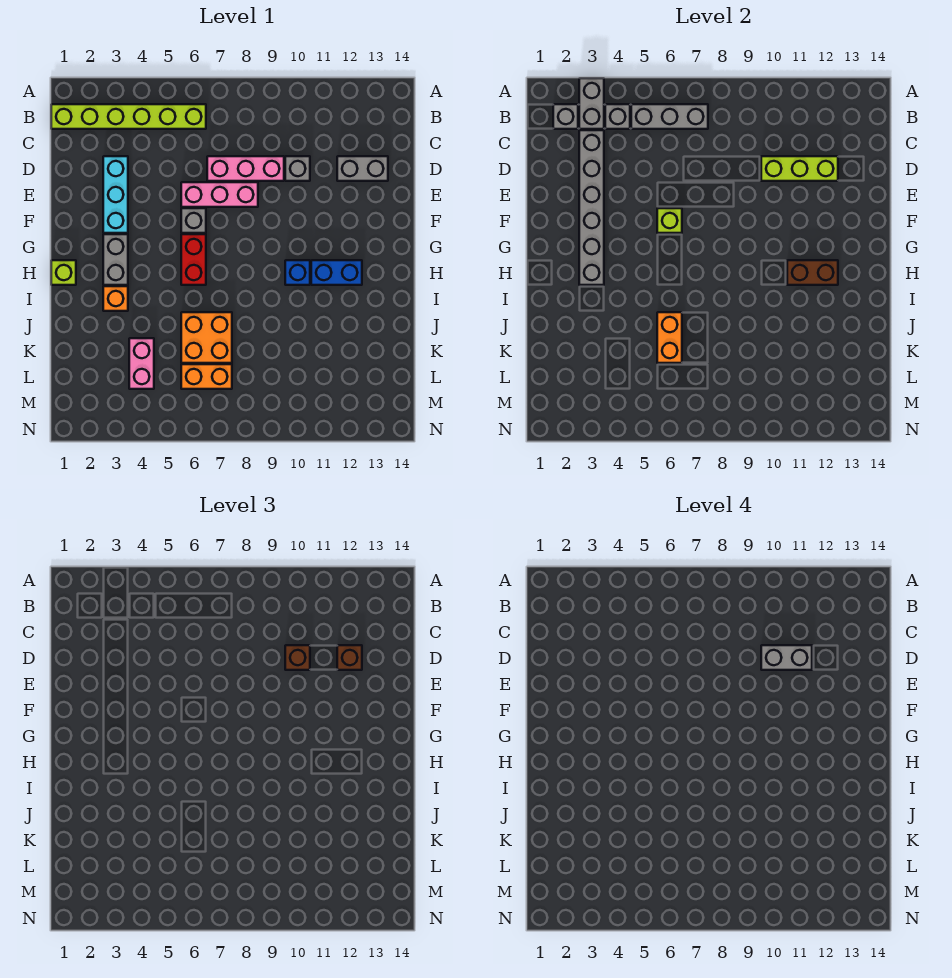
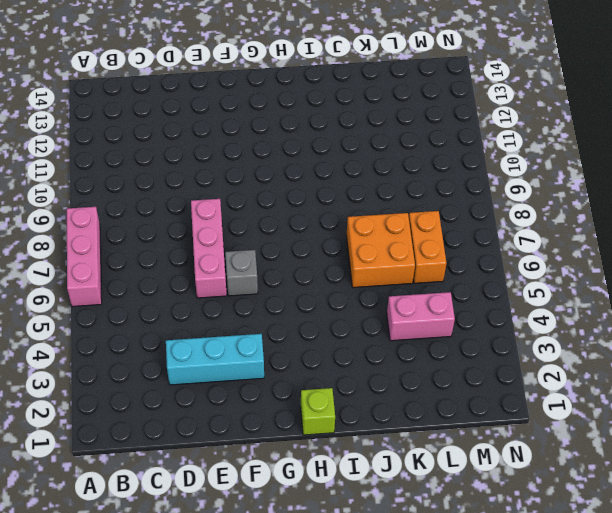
pink brick A6:A8 level 1 -> pink brick D7:D9 level 1
none -> lime brick B1:B6 level 1
none -> grey brick D10 level 1
none -> grey brick D12:D13 level 1

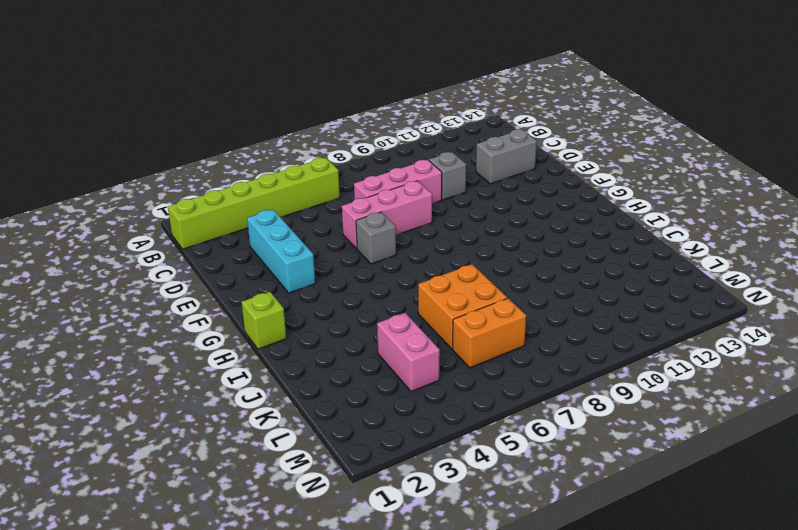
none -> grey brick G3:H3 level 1
none -> red brick G6:H6 level 1
none -> blue brick H10 level 1

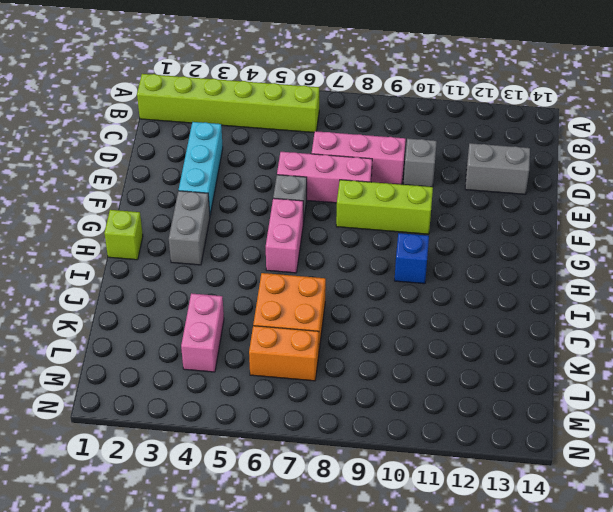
lime brick F8:F10 level 1 -> lime brick D10:D12 level 2
pink brick G6:H6 level 1 -> red brick G6:H6 level 1
none -> blue brick H11:H12 level 1
none -> orange brick I3 level 1
none -> grey brick A3:B3 level 2

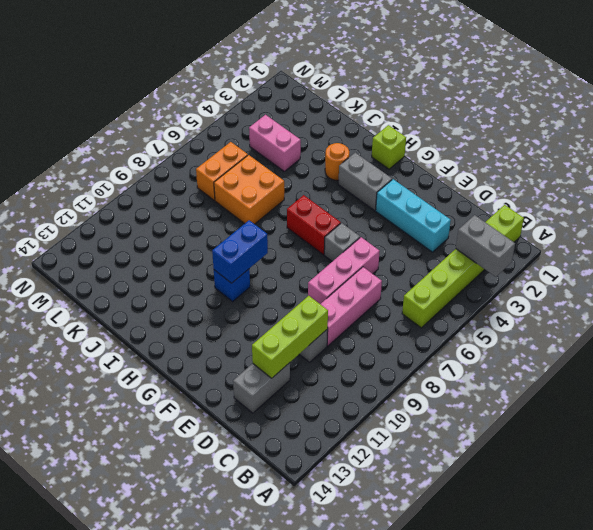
blue brick H9:H10 level 2 -> blue brick H11:H12 level 1
orange round brick I3 level 1 -> orange brick I3 level 1
none -> grey brick B2 level 2
none -> grey brick B4 level 2
none -> grey brick B5:B7 level 2

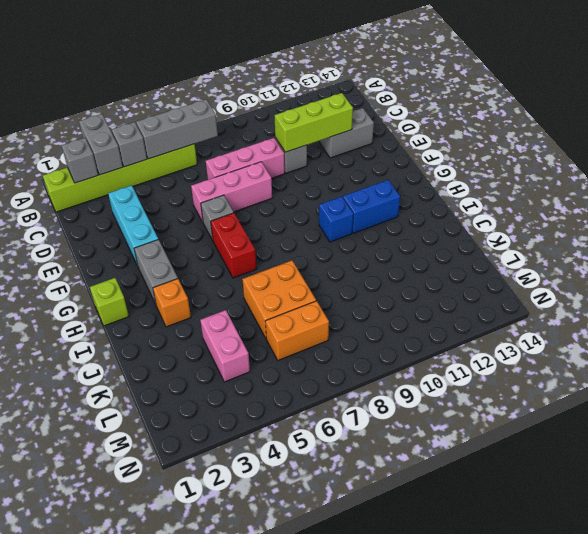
none -> grey brick C3:H3 level 2
none -> lime brick F6 level 2
none -> brown brick H11:H12 level 2

